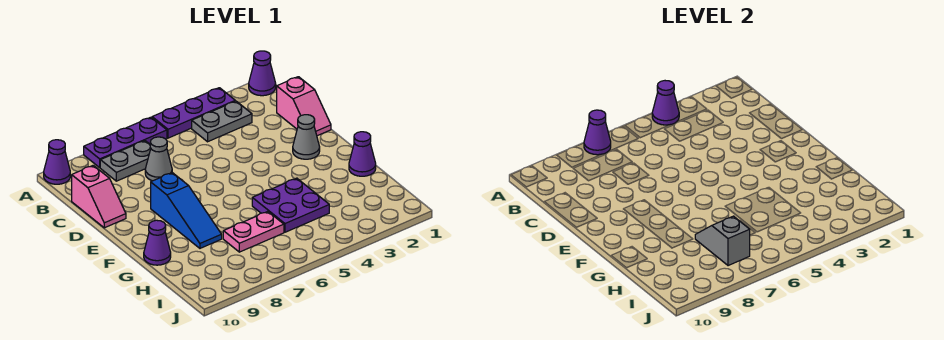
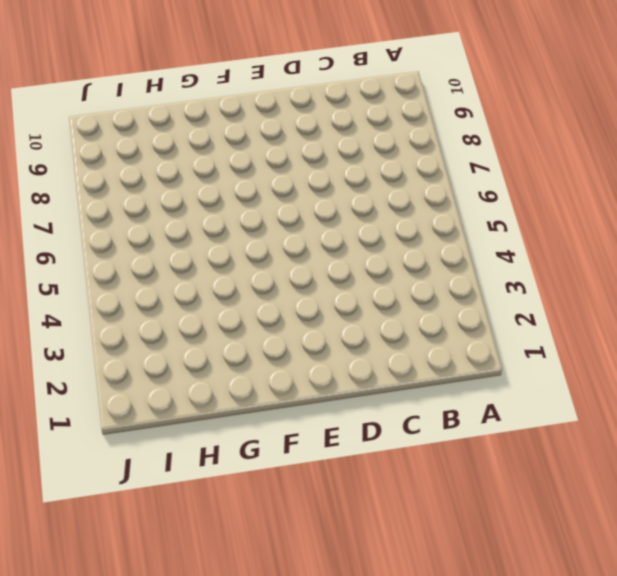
none -> purple cone A1 level 1
none -> purple plate A3:A5 level 1
none -> purple plate A6:A8 level 1

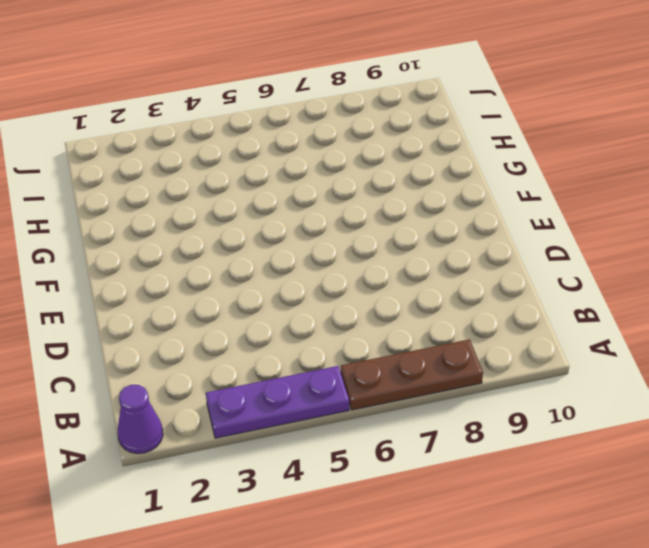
brown plate A6:A8 level 1 -> purple plate A6:A8 level 1
none -> purple cone A10 level 1
none -> grey plate B3:B4 level 1
none -> grey plate B7:B8 level 1

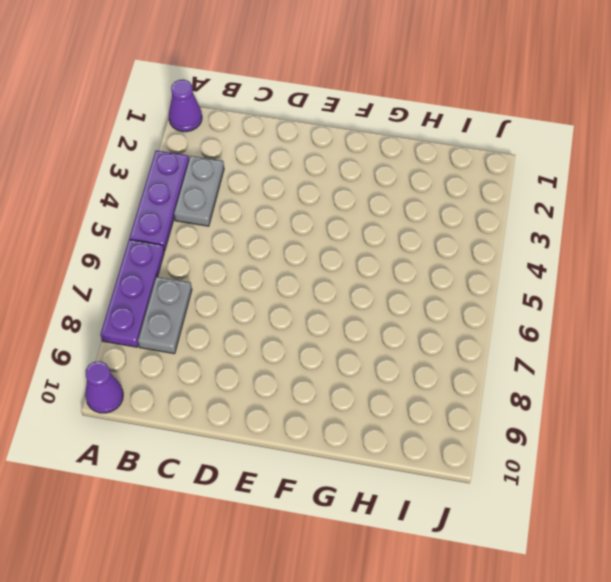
none -> pink slope C1:D1 level 1 top C
none -> grey cone C7 level 1
none -> pink slope C10:D10 level 1 top C

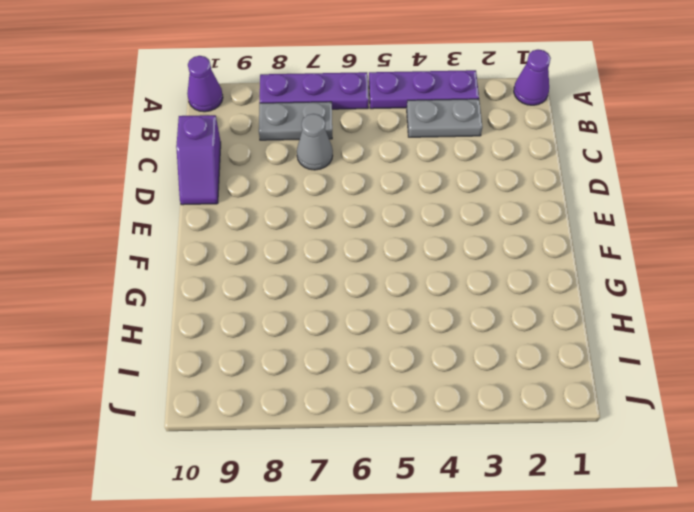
purple slope C10:D10 level 1 top C -> pink slope C10:D10 level 1 top C
none -> pink slope C1:D1 level 1 top C
none -> grey cone E2 level 1
none -> blue slope E8:G8 level 1 top E

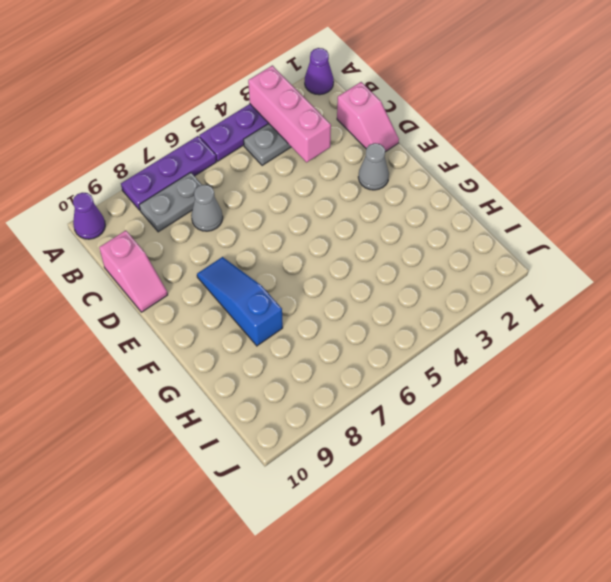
pink brick A3:C3 level 2 -> none
blue slope E8:G8 level 1 top G -> blue slope E8:G8 level 1 top E
none -> purple cone G1 level 1
none -> purple plate G4:H5 level 1
none -> purple cone G10 level 1

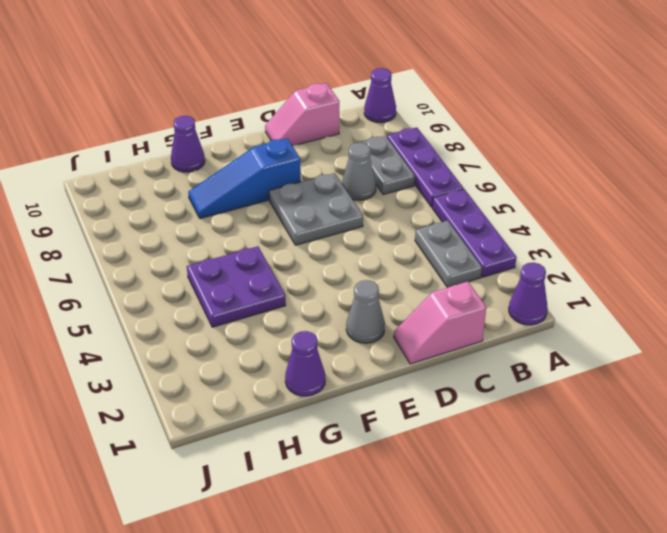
grey plate D6:E7 level 1 -> none
none -> pink plate H6:H7 level 1
none -> purple cone A4 level 2
none -> purple cone A7 level 2

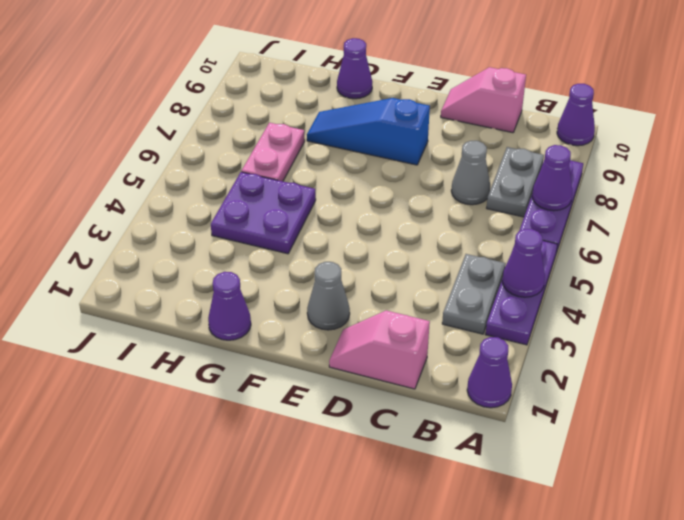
none -> grey slope H7:I7 level 2 top I

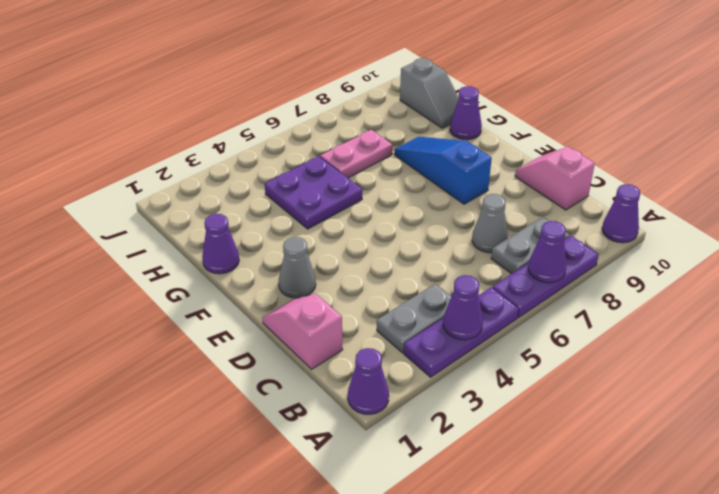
grey slope H10:I10 level 1 top I -> grey slope H7:I7 level 2 top I

